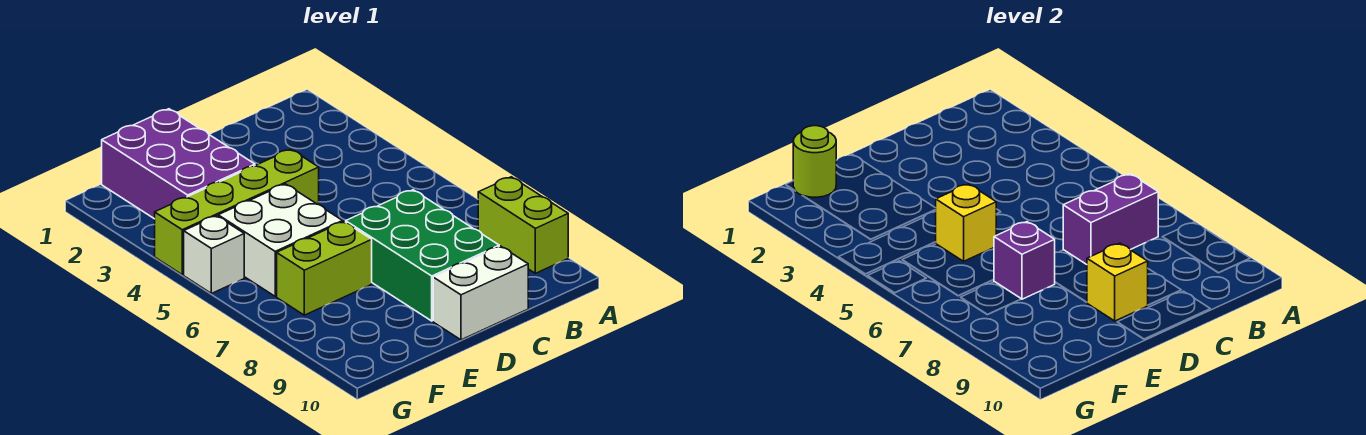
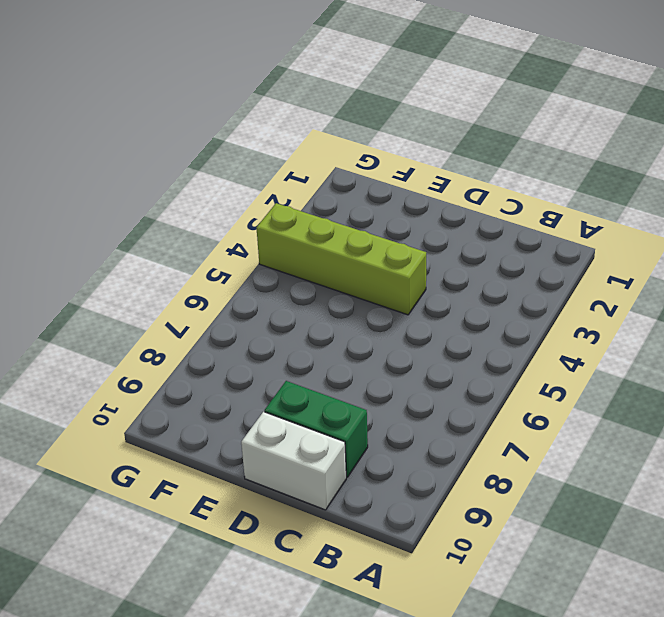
green brick C9:D9 level 1 -> green brick C7:D9 level 1
none -> lime brick A8:A9 level 1
none -> purple brick E1:F3 level 1
none -> white brick E5:F6 level 1

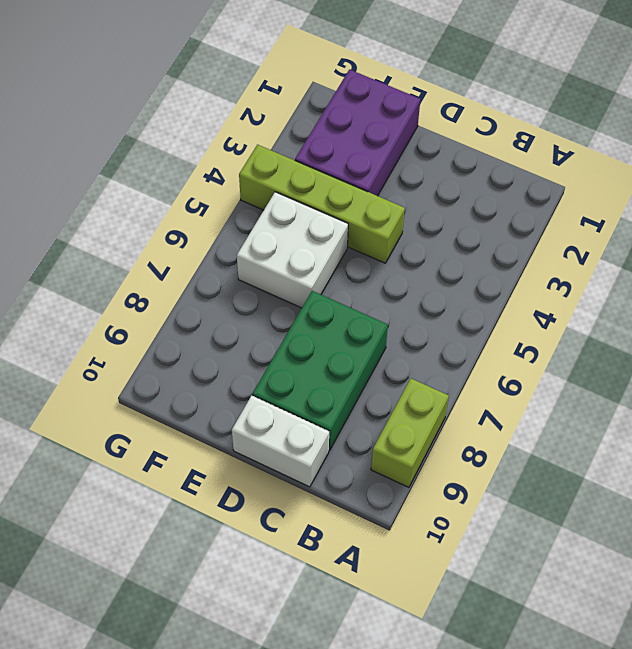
none -> lime brick E7:F7 level 1
none -> white brick G5 level 1
none -> purple brick B7:C7 level 2

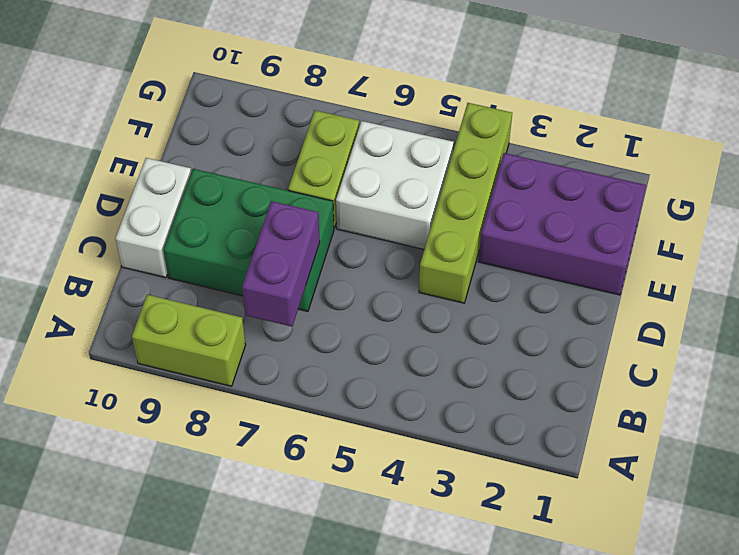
none -> white brick G5 level 1
none -> yellow brick D9 level 2
none -> yellow brick E5 level 2

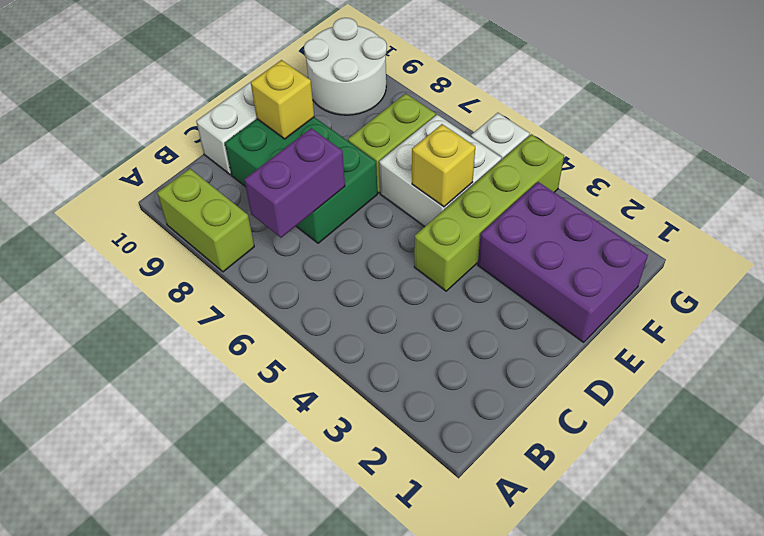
white round brick F9:G10 level 1 -> none
none -> purple brick E7 level 2
none -> lime round brick F1 level 2

